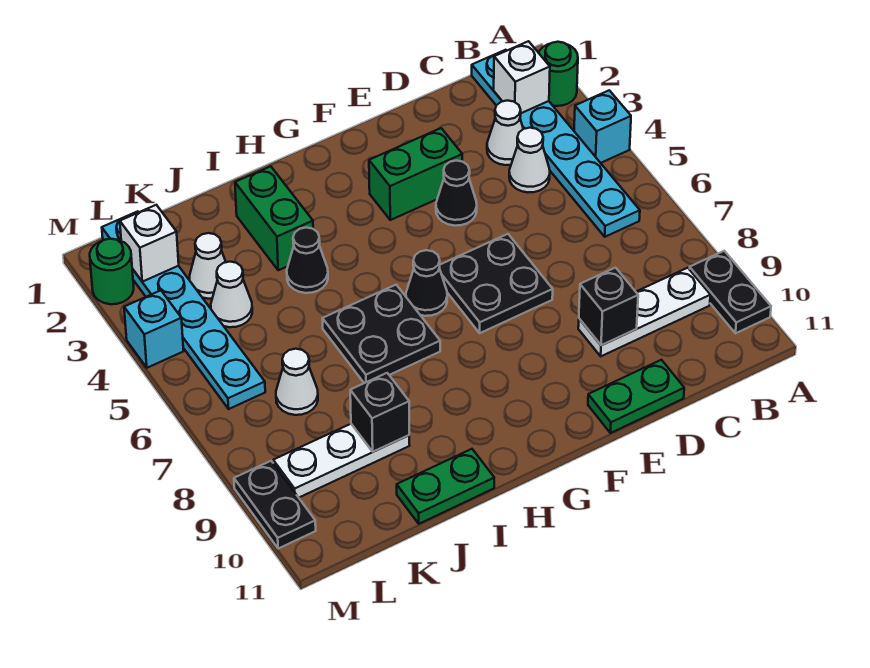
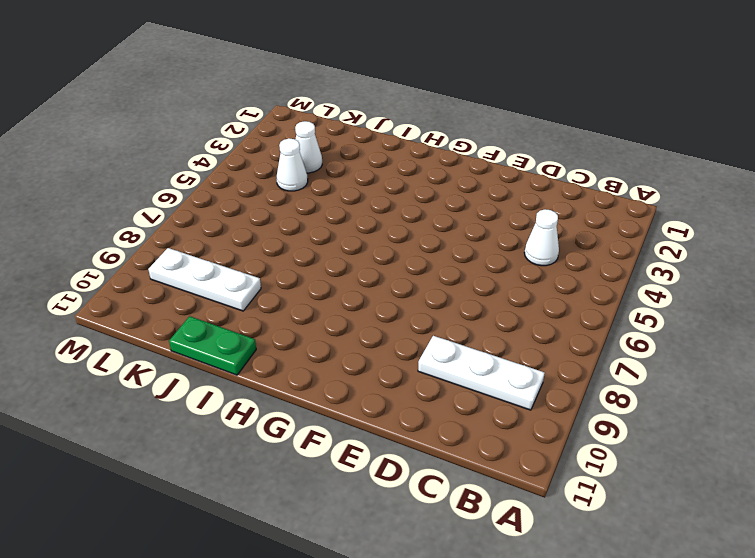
none -> green round brick A2 level 1
none -> cyan brick A4 level 1
none -> black plate A9:A10 level 1

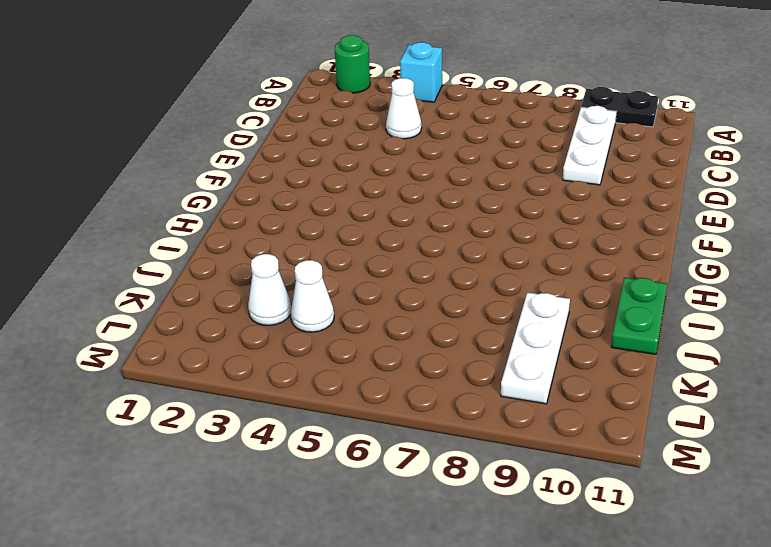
none -> cyan plate B1:B6 level 1
none -> white cone C3 level 1
none -> green plate D11:E11 level 1

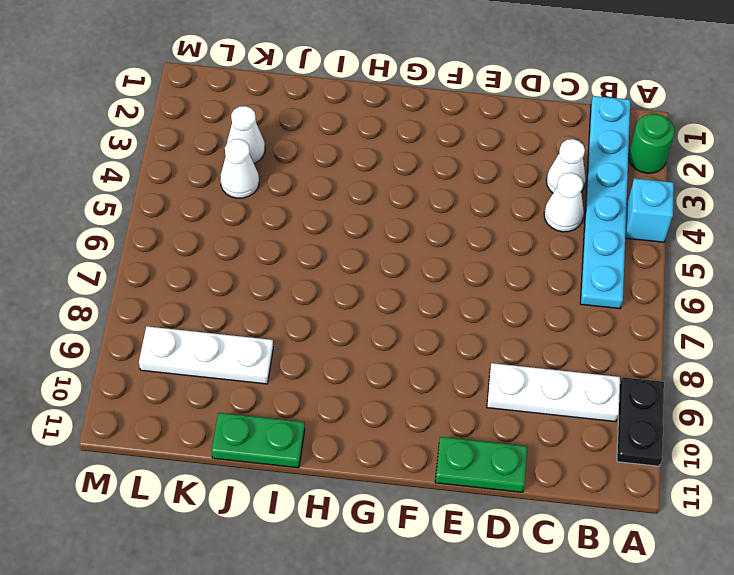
none -> green brick E3:F3 level 1
none -> black cone E4 level 1
none -> black plate E6:F7 level 1

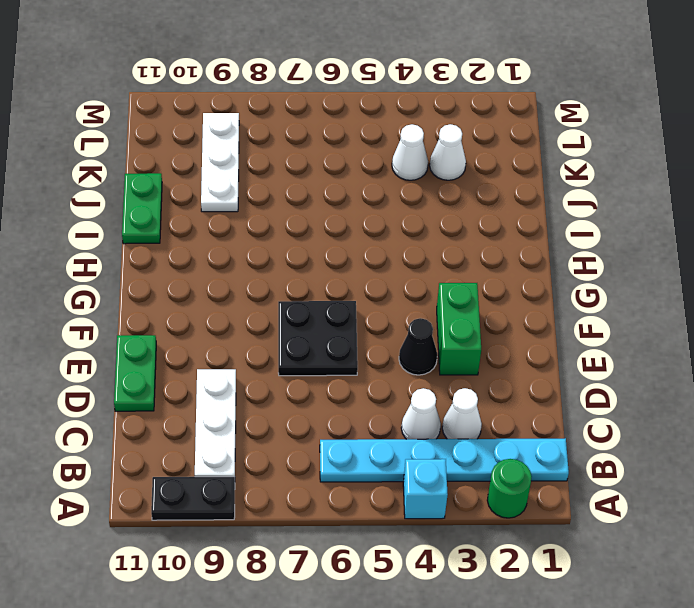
none -> black cone G6 level 1
none -> black plate H6:I7 level 1
none -> green brick I2:I3 level 1

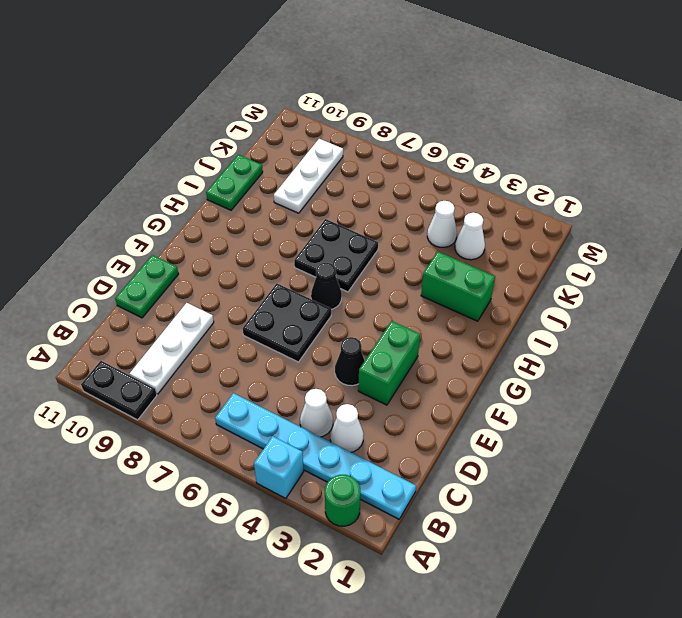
none -> black cone I4 level 1
none -> white cone K7 level 1
none -> cyan plate L1:L6 level 1

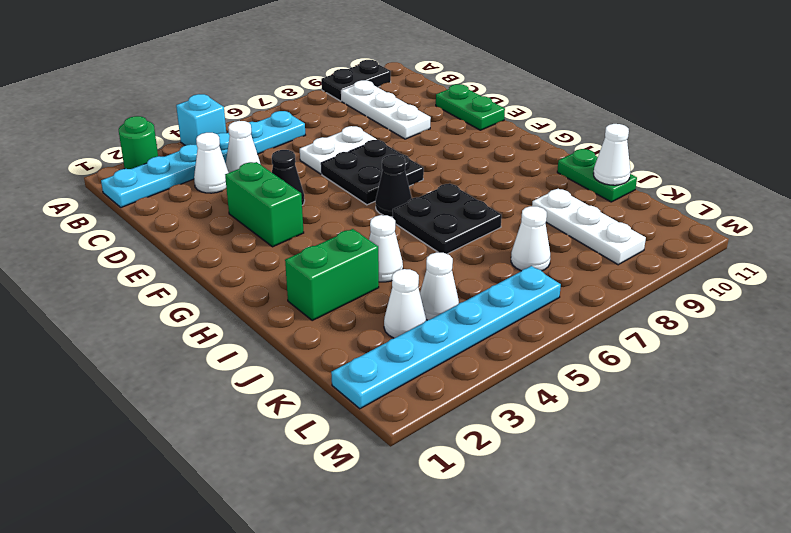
white plate D6:D7 level 1 -> none
white cone I4 level 1 -> black cone I4 level 1
white cone J11 level 2 -> none
none -> green round brick M2 level 1
none -> cyan brick M4 level 1
none -> black plate M9:M10 level 1

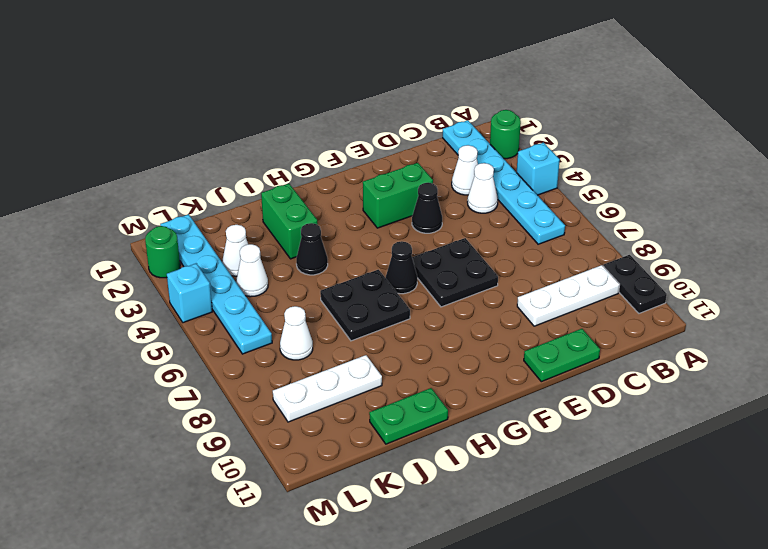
none -> black plate M9:M10 level 1
none -> white brick B2 level 2
none -> black brick D9 level 2

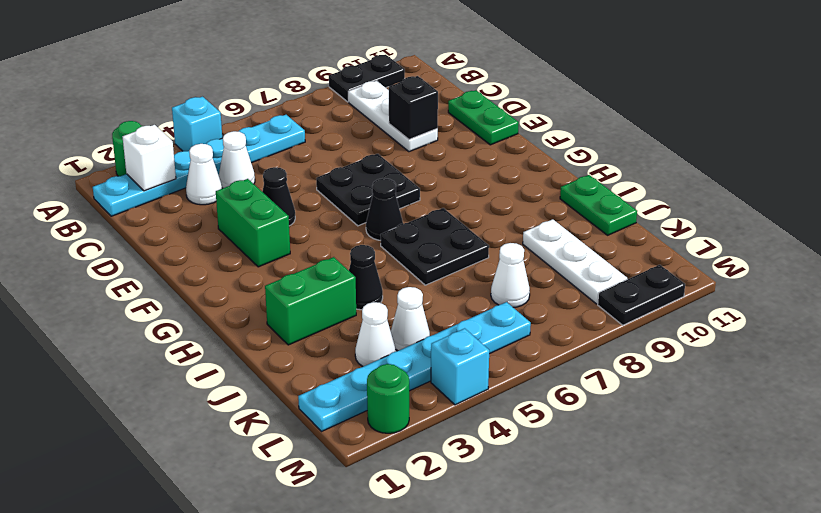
none -> black brick J9 level 2
none -> white brick L2 level 2

